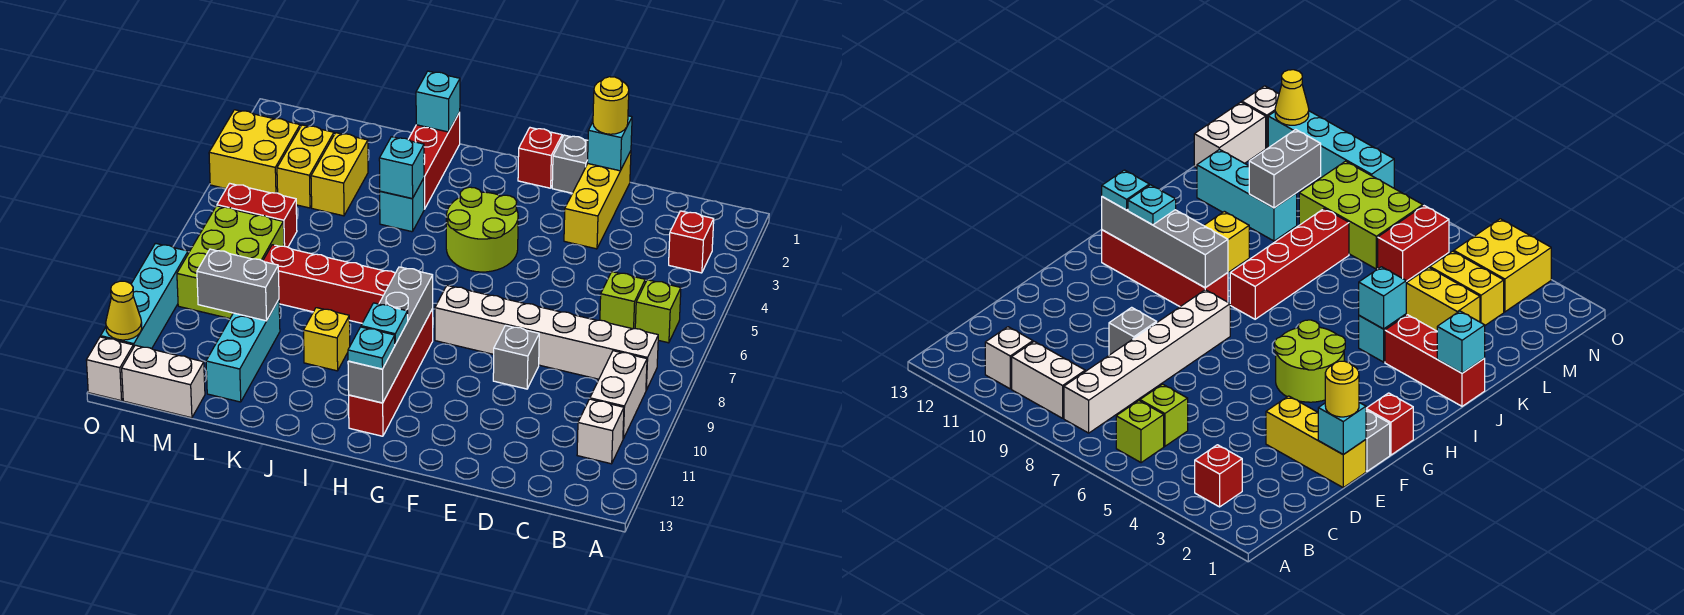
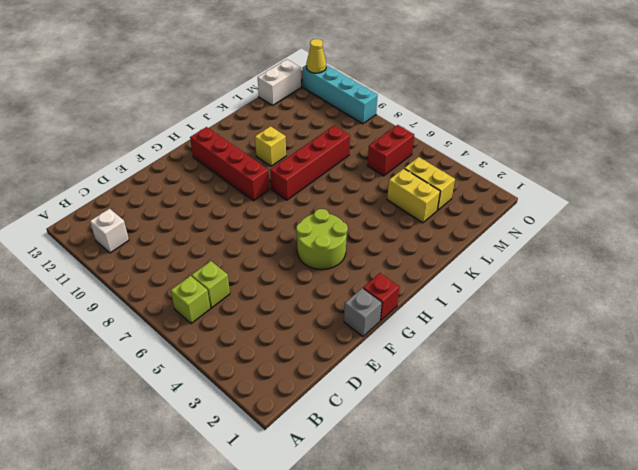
none -> red brick B3 level 1
none -> white brick B8:G8 level 1
none -> white brick B9:B10 level 1
none -> yellow brick E1:E3 level 1

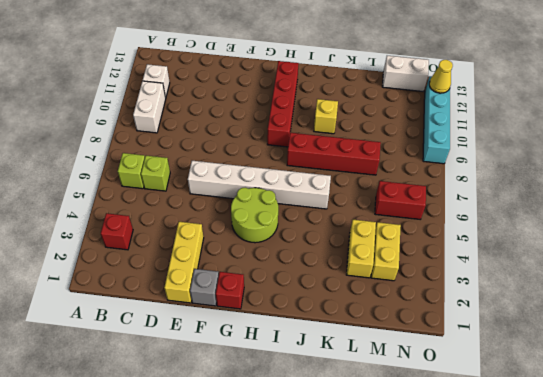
white brick E6:J6 level 1 -> white brick B8:G8 level 1
none -> grey brick E9 level 1
none -> red brick J1:J3 level 1
none -> cyan brick J4 level 1
none -> cyan brick L10:L12 level 1

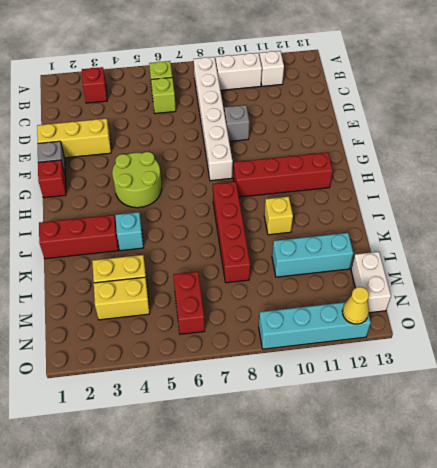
none -> lime brick M7:N9 level 1
none -> yellow brick N3:O4 level 1
none -> white brick O13 level 1
none -> cyan brick E1 level 2

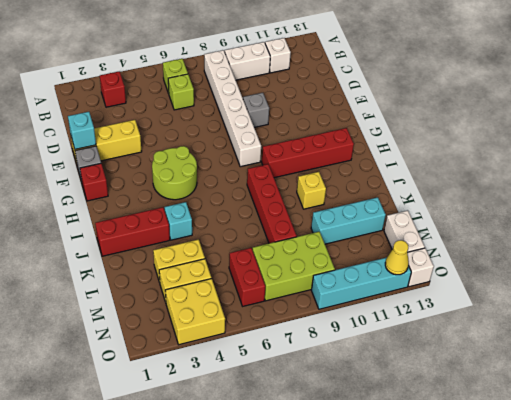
none -> grey brick H9:H12 level 2
none -> cyan brick J1 level 2
none -> cyan brick J4 level 2
none -> grey brick L10:M10 level 2

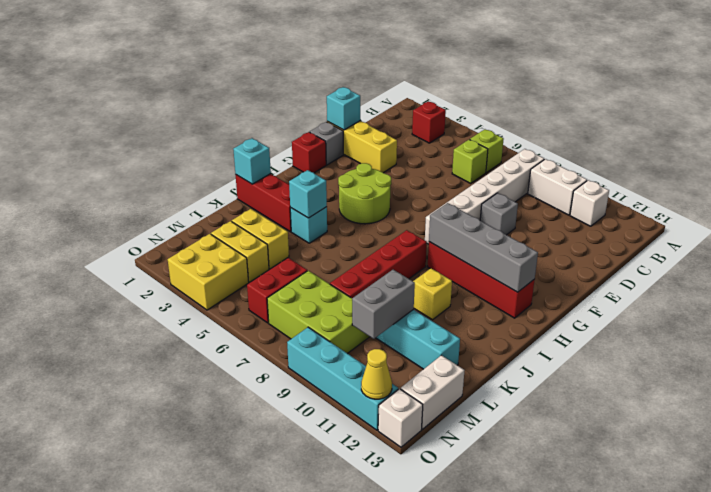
none -> yellow round brick E1 level 3
none -> cyan plate H11 level 3
none -> cyan plate H12 level 3

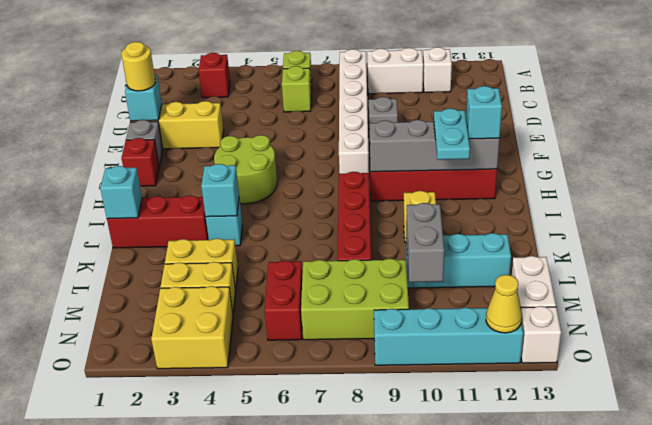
cyan plate H11:I11 level 3 -> cyan plate H11 level 3
cyan brick H12 level 3 -> cyan plate H12 level 3

